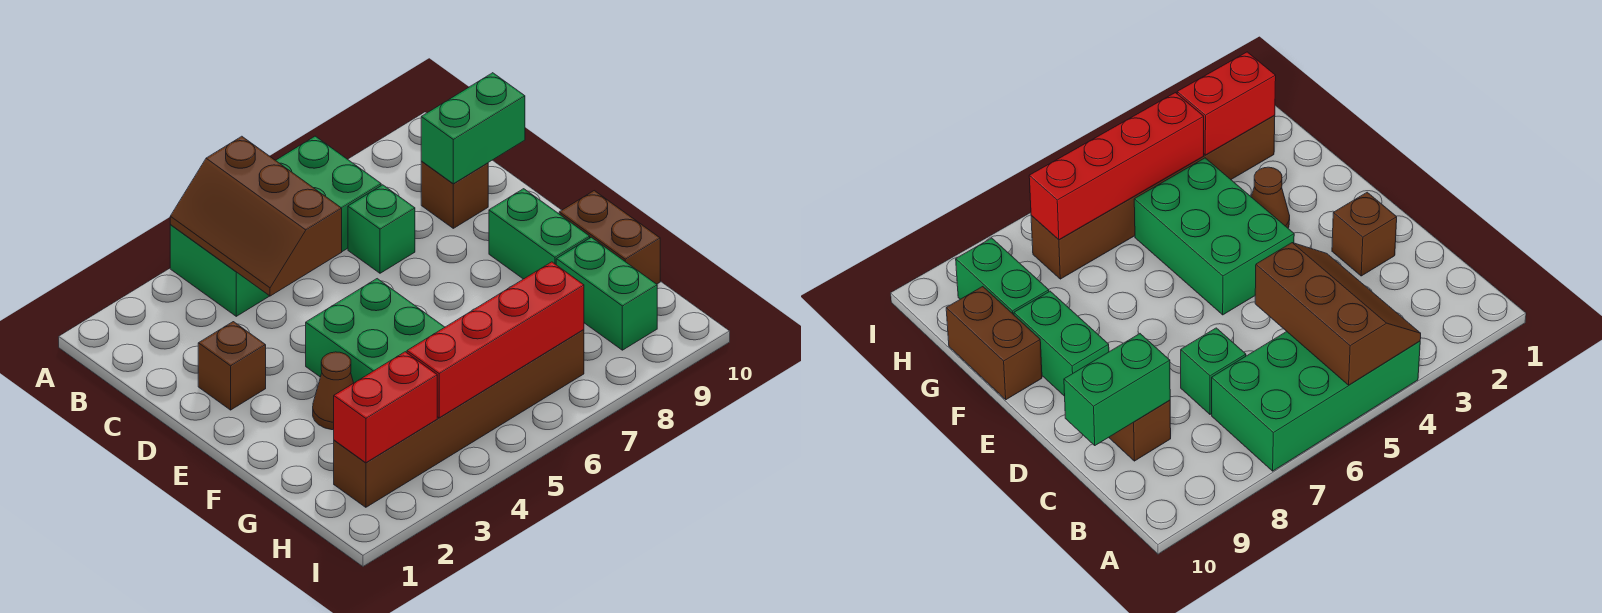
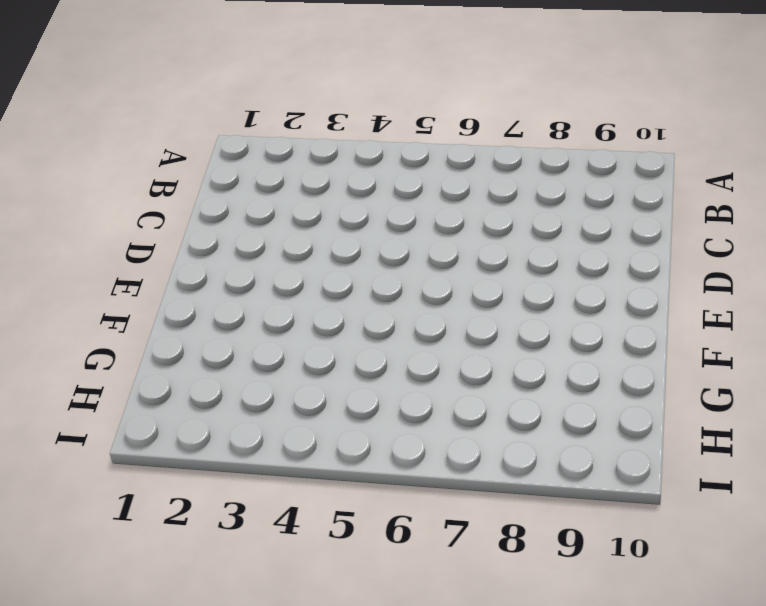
none -> green brick A4:B7 level 1
none -> green brick C7 level 1
none -> brown brick C9 level 1

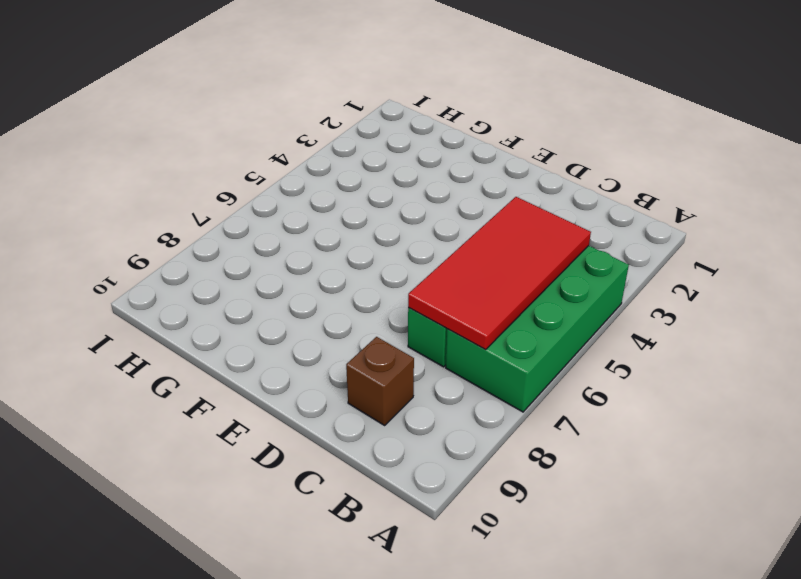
red tile B4:C7 level 2 -> brown slope A4:C5 level 2 top 5
none -> brown brick D2 level 1
none -> green brick E4:G5 level 1
none -> green brick E9:F9 level 1

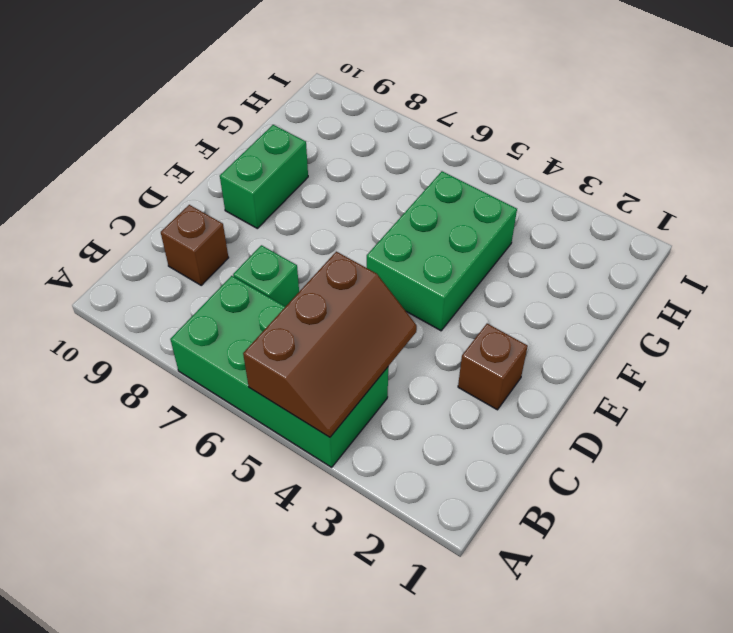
none -> brown cone F3 level 1
none -> brown brick F10:G10 level 1
none -> green brick G9:H9 level 1

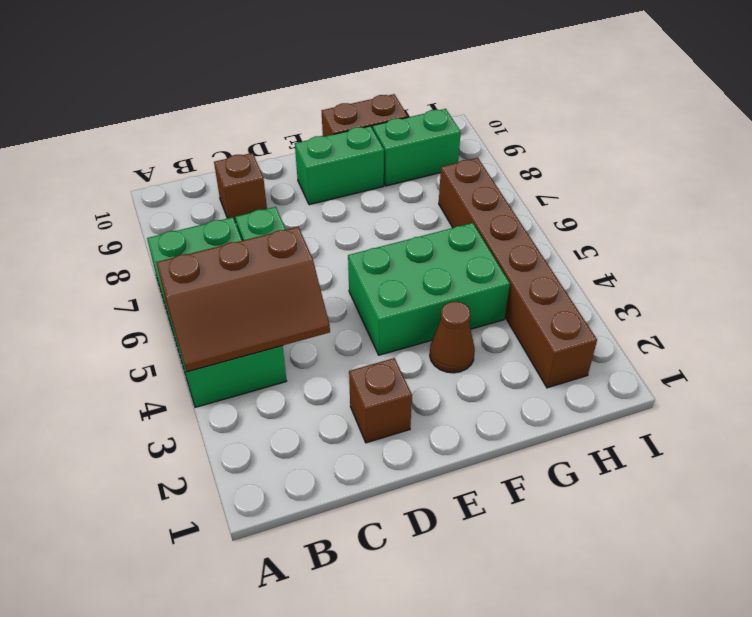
none -> green brick C9:C10 level 2
none -> red brick H2:H3 level 2
none -> red brick H4:H7 level 2

